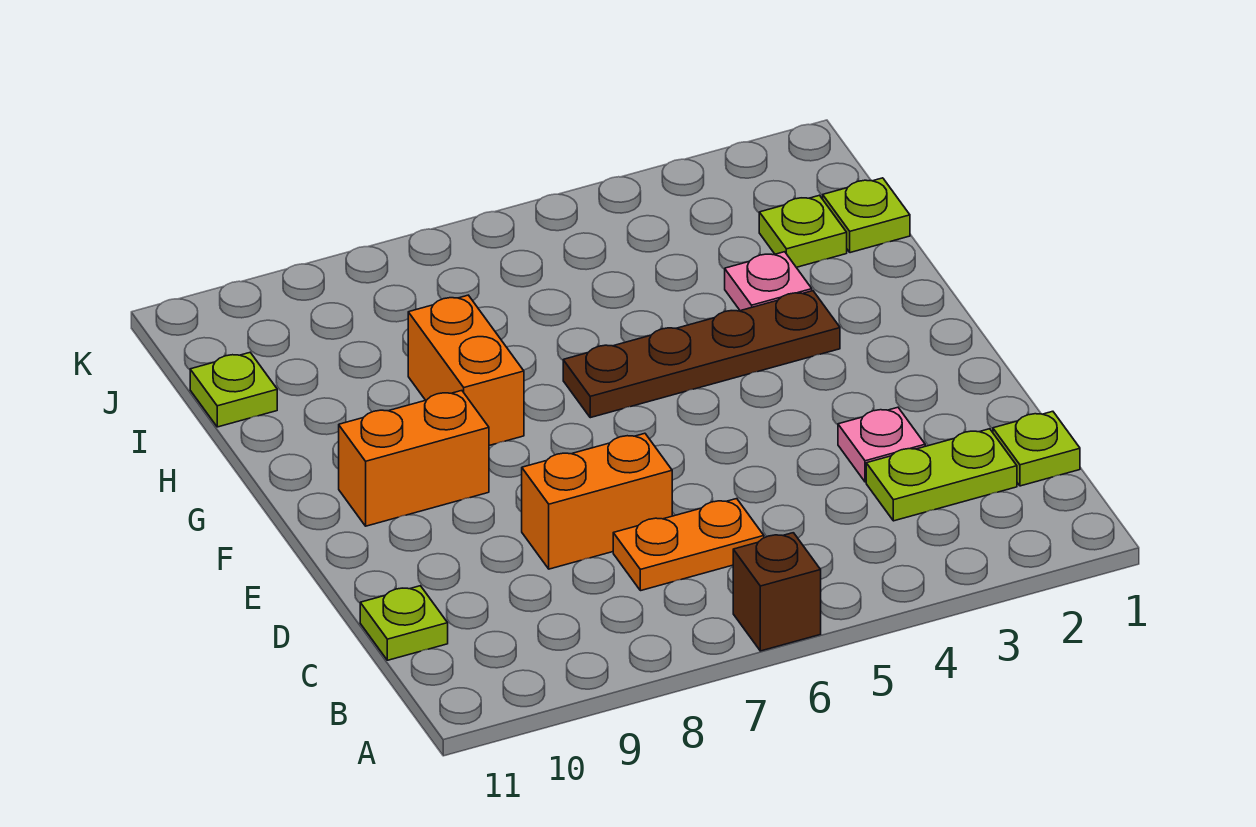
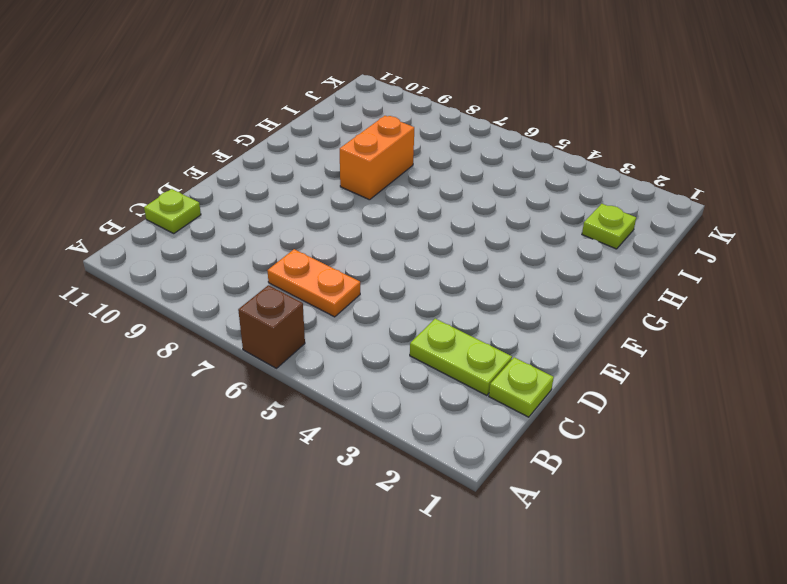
none -> pink plate D3 level 1
none -> orange brick D7:D8 level 1
none -> orange brick F9:F10 level 1

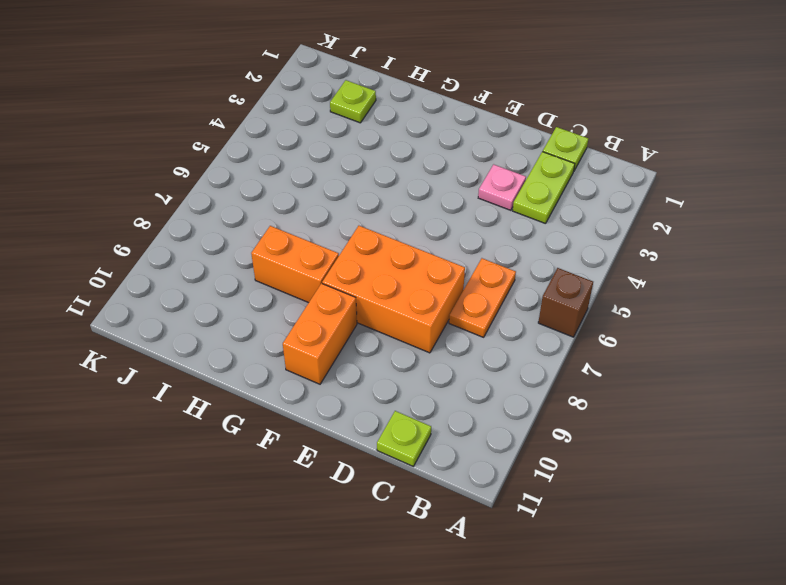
orange brick D7:F8 level 1 -> orange brick D7:D8 level 1
none -> brown plate G3:G6 level 1
none -> pink plate H3 level 1
none -> lime plate I1 level 1

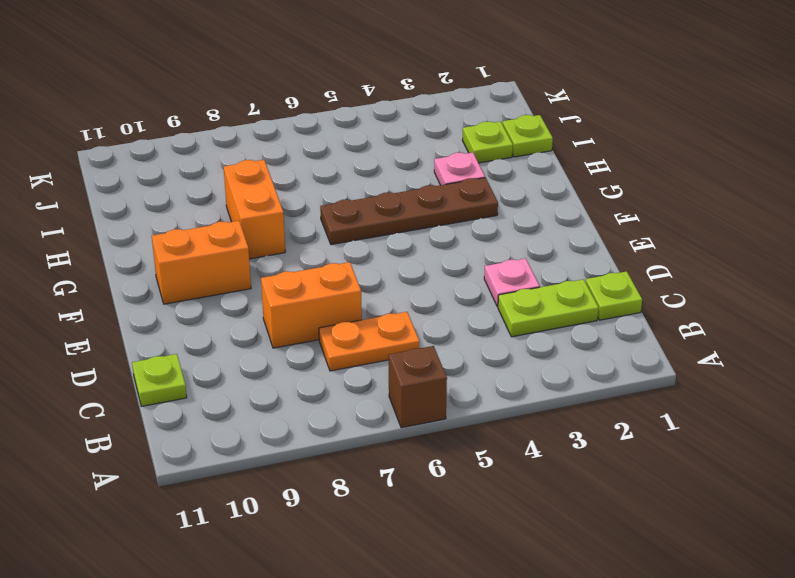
none -> lime plate I11 level 1

